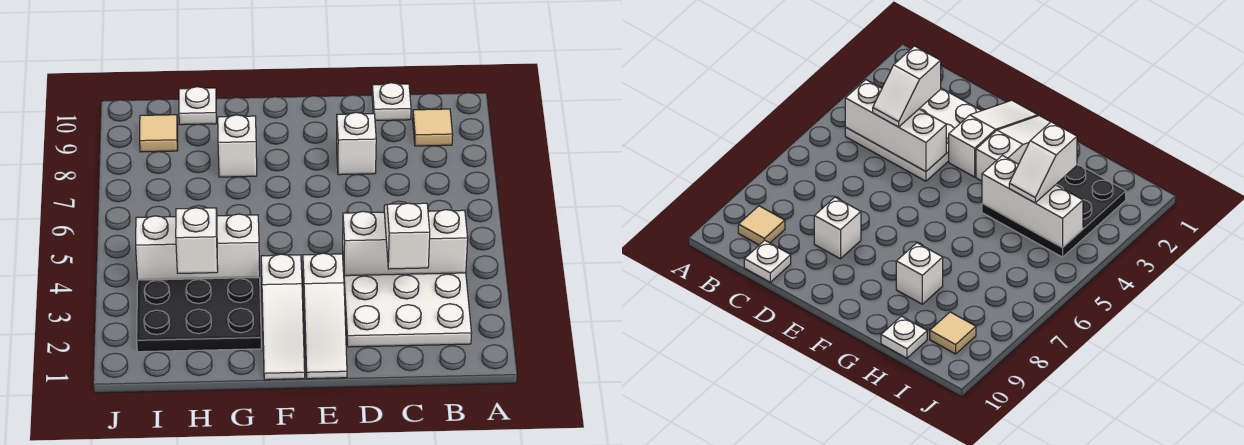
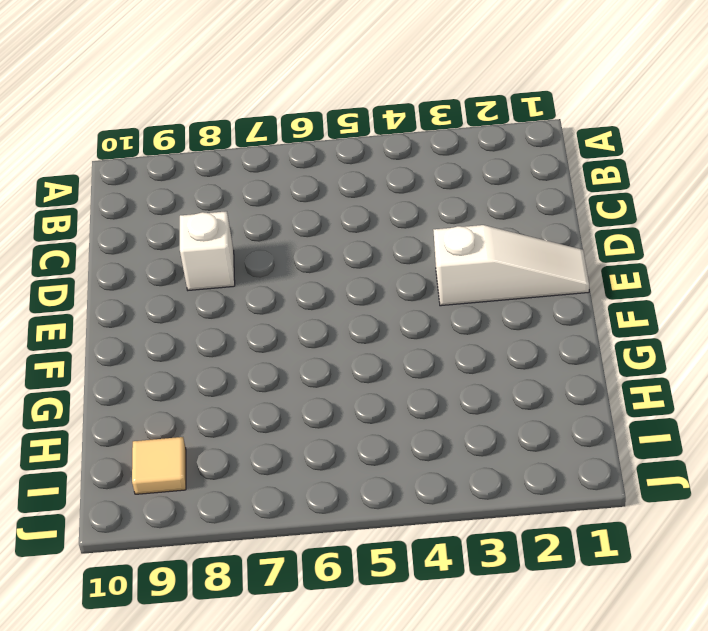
none -> white plate B2:D4 level 1
none -> tan tile B9 level 1
none -> white plate C10 level 1

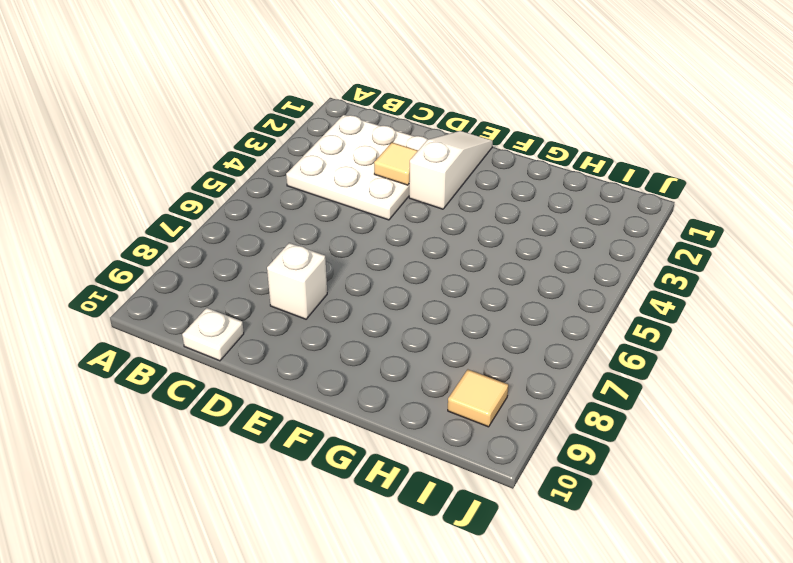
tan tile D3 level 2 -> tan tile B9 level 1
none -> white slope F1:F3 level 1 top 3
none -> black plate G2:I4 level 1
none -> white brick G8 level 1

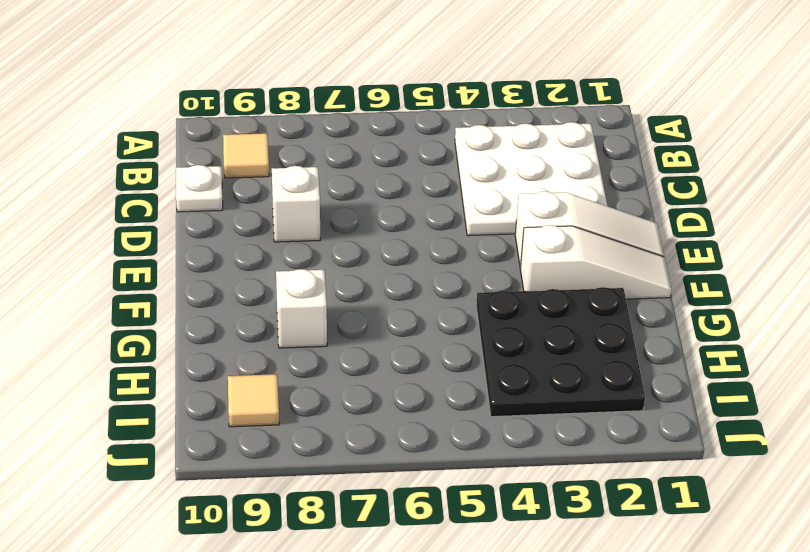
none -> white plate H10 level 1
none -> white brick B4:D4 level 2
none -> white brick G4:I4 level 2

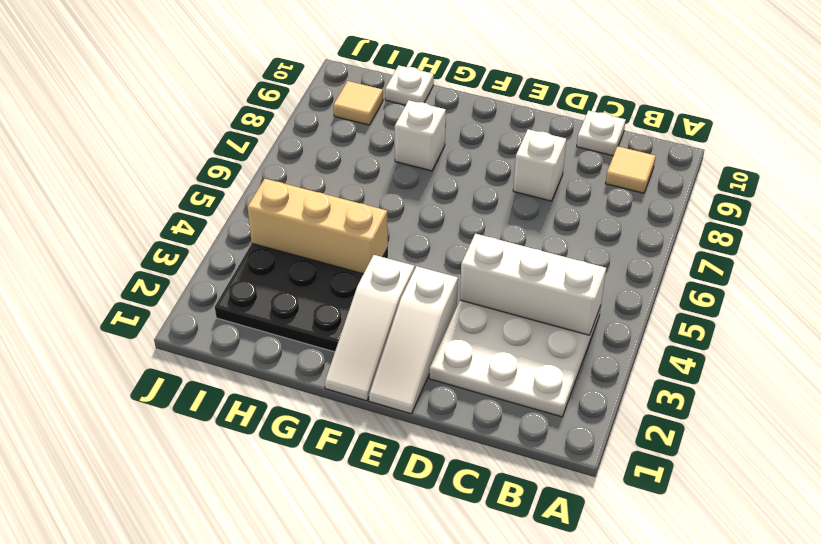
tan brick G4:I4 level 2 -> white brick G4:I4 level 2
none -> white slope C3:C4 level 3 top 3
none -> white slope H3:H4 level 3 top 3

